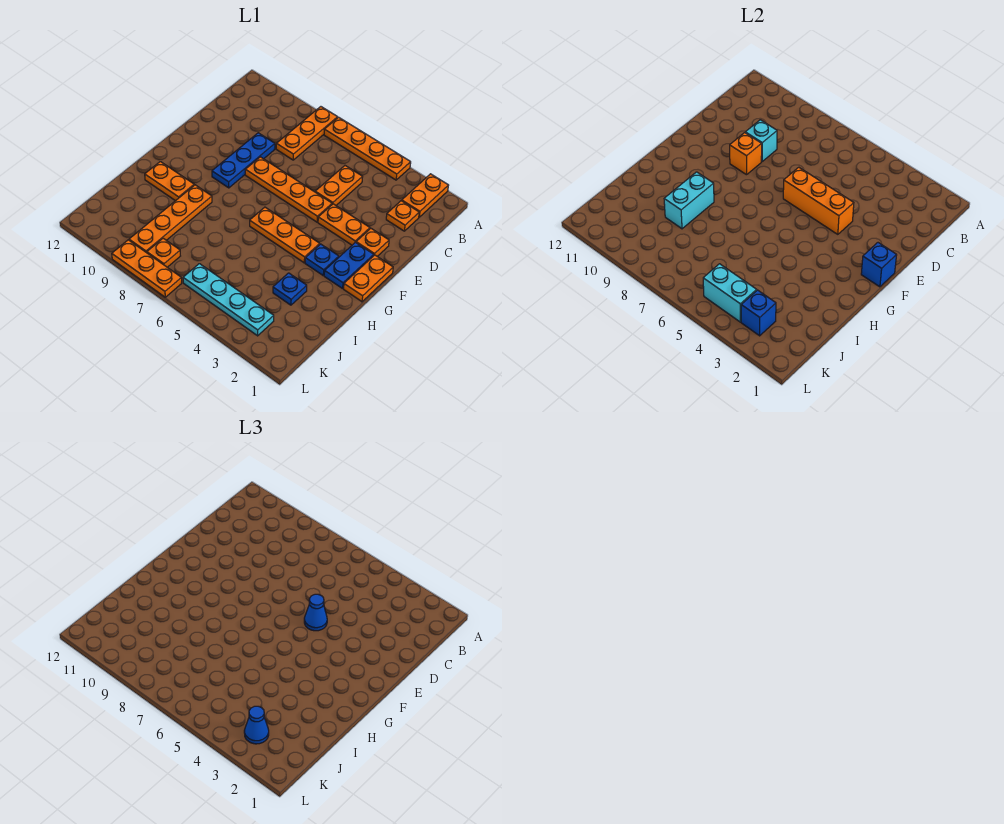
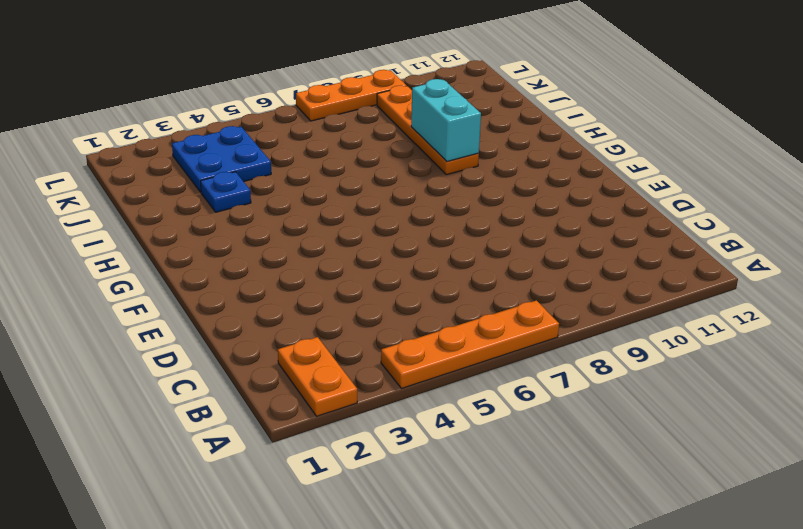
blue plate J3:K4 level 1 -> cyan plate K3:K6 level 1
none -> orange plate A8:C8 level 1
none -> orange plate C2 level 1
none -> orange plate C5:D5 level 1

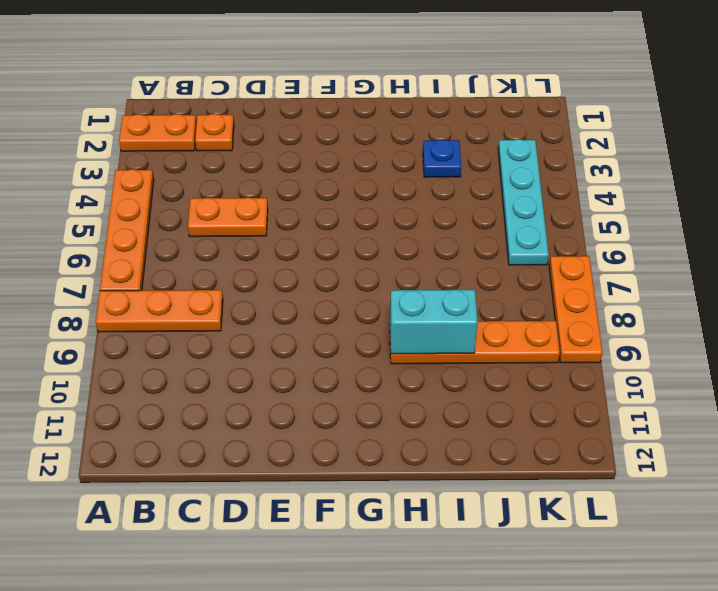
none -> blue plate D9:F9 level 1
none -> orange plate E2 level 1
none -> orange plate E3:E4 level 1

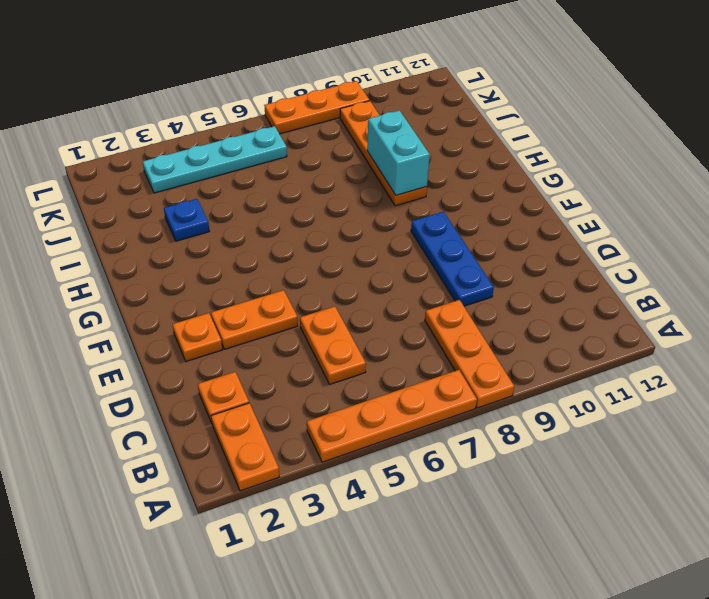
none -> orange plate E5:E8 level 1
none -> orange plate F1:G1 level 1
none -> blue plate F2:G2 level 1

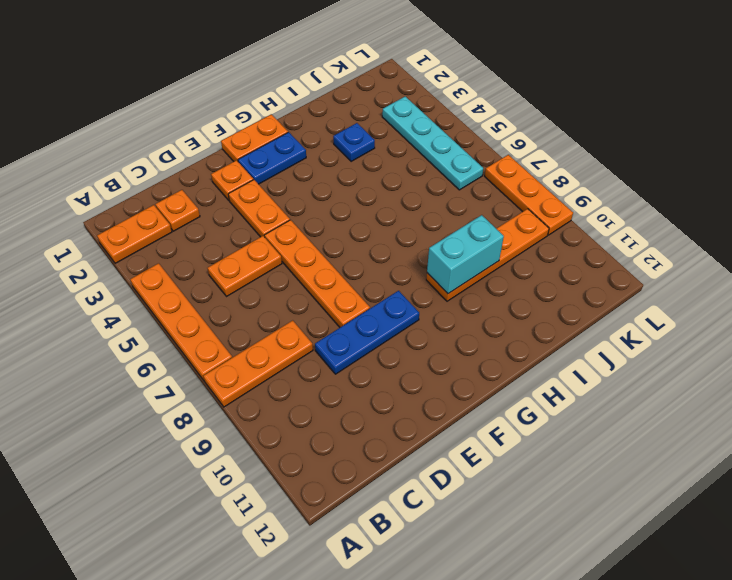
none -> blue plate G3 level 1
none -> orange plate G4:G6 level 1
none -> orange plate H10:H11 level 1

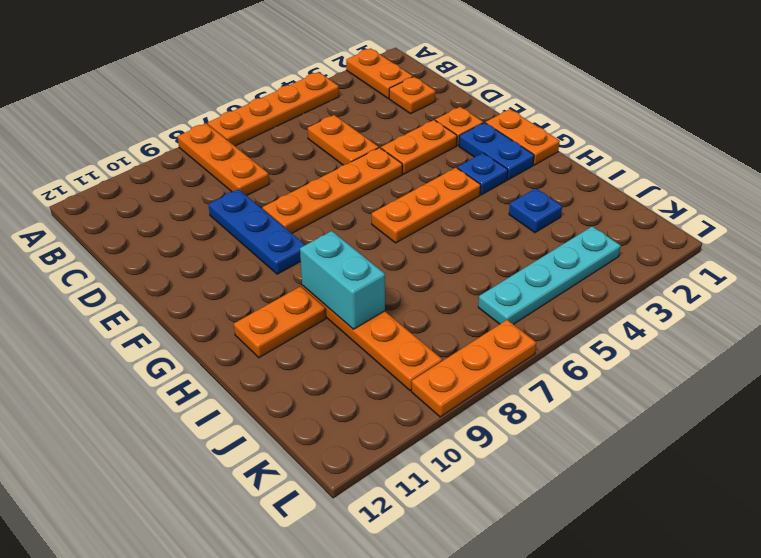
none -> orange plate K8 level 1
none -> cyan brick D9 level 2
none -> orange brick E4:E6 level 2

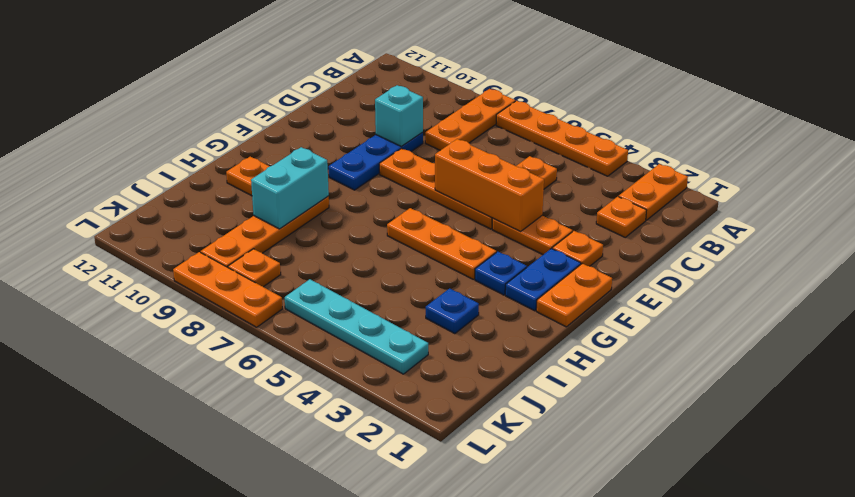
none -> orange brick E9 level 2
none -> blue brick F1 level 2
none -> blue brick K3 level 2

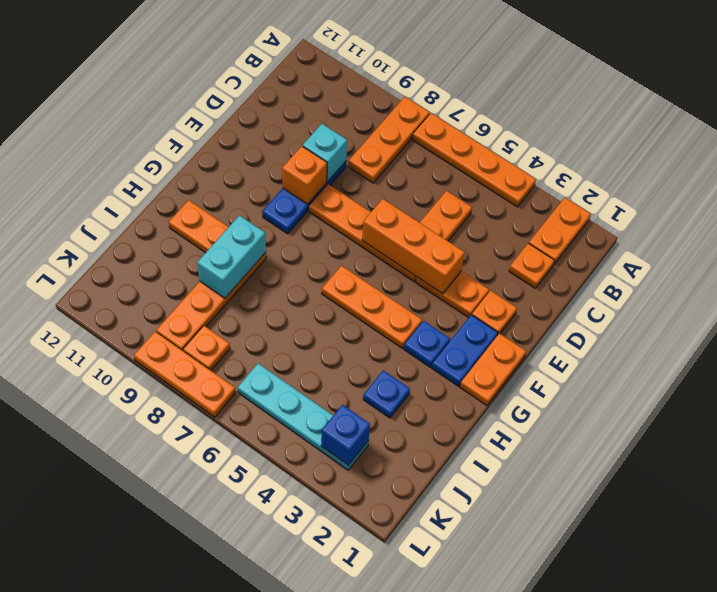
none -> blue brick F1 level 2
none -> cyan brick K4:K5 level 2
none -> blue cone E5 level 3

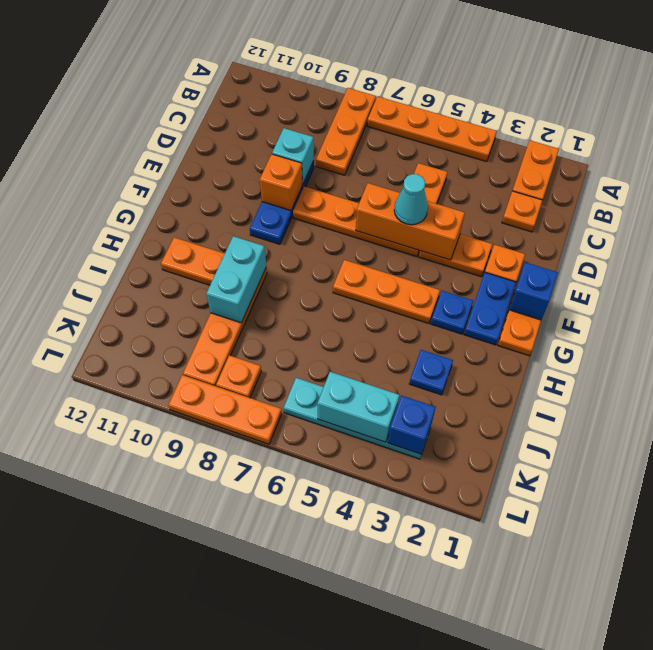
cyan cone E5 level 3 -> blue cone E5 level 3
none -> blue cone K3 level 3

